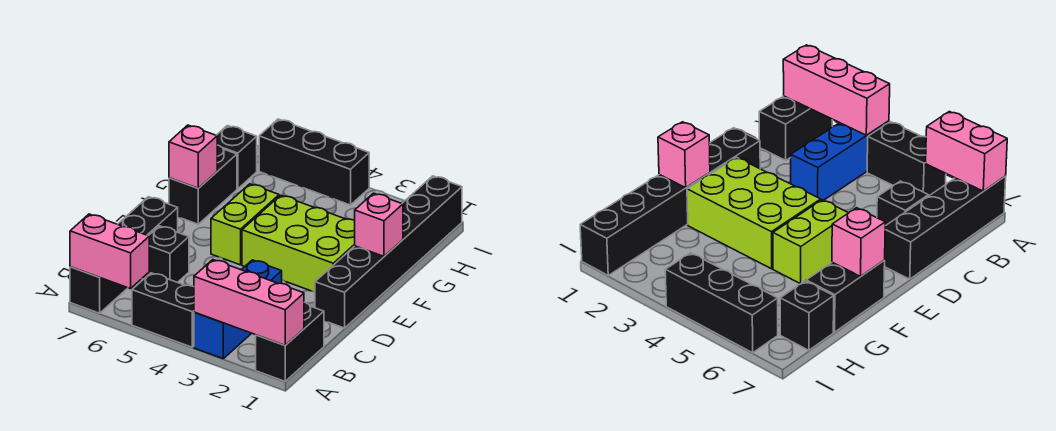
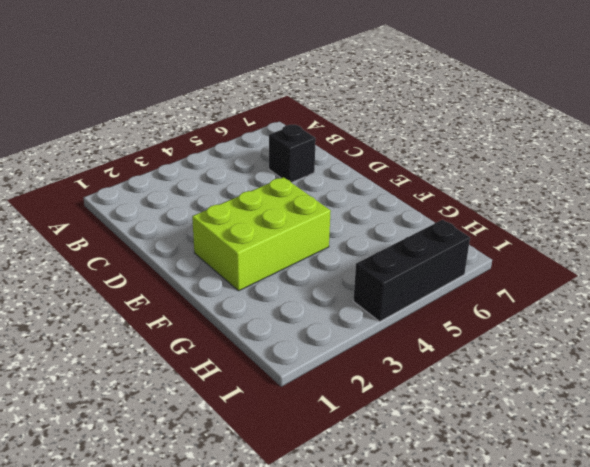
none -> black brick A1:B1 level 1
none -> blue brick A3:C3 level 1
none -> black brick A4:A5 level 1

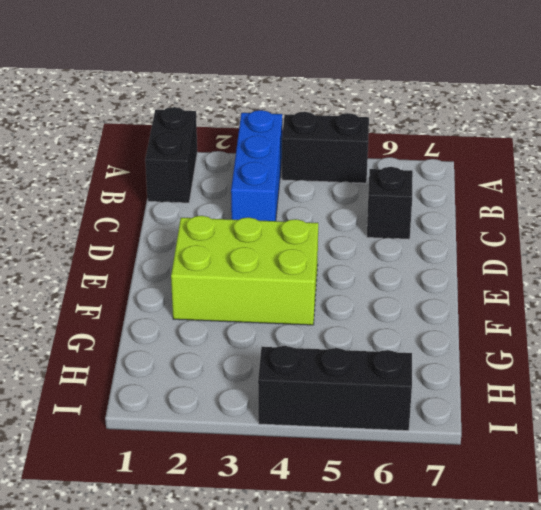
none -> black brick A7:D7 level 1
none -> black brick D1:I1 level 1
none -> lime brick E5:F5 level 1

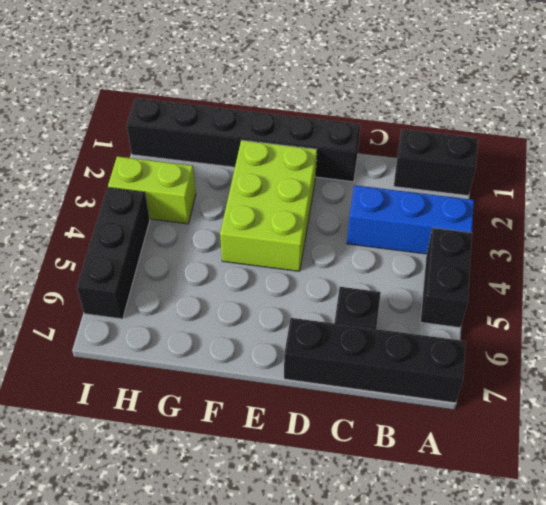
lime brick H3:I3 level 1 -> lime brick E5:F5 level 1
none -> black brick F7:G7 level 1
none -> black brick H7 level 1
none -> pink brick A1:A3 level 2

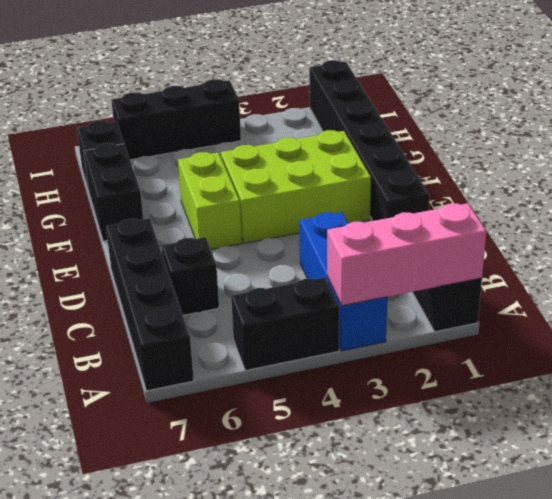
none -> pink brick A6:A7 level 2
none -> pink brick F1 level 2
none -> pink brick F7 level 2

